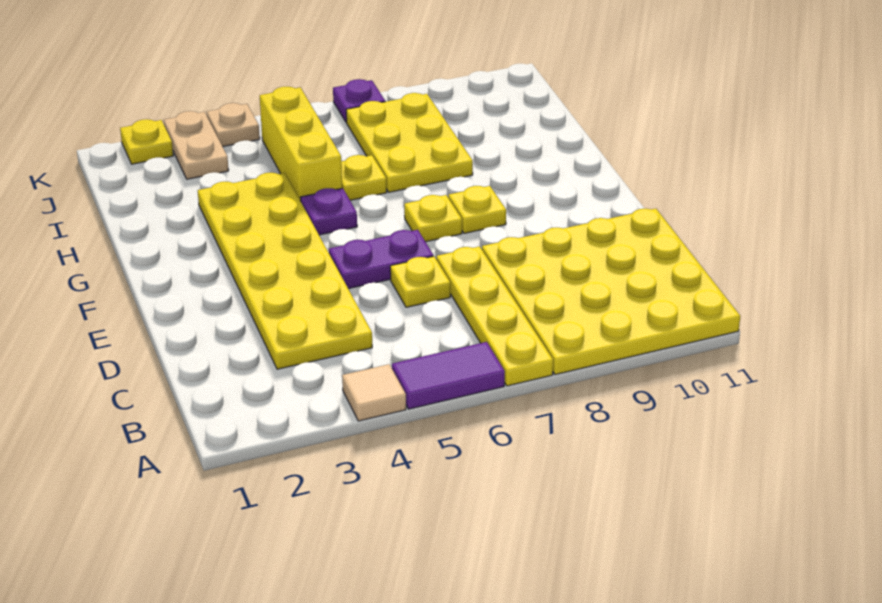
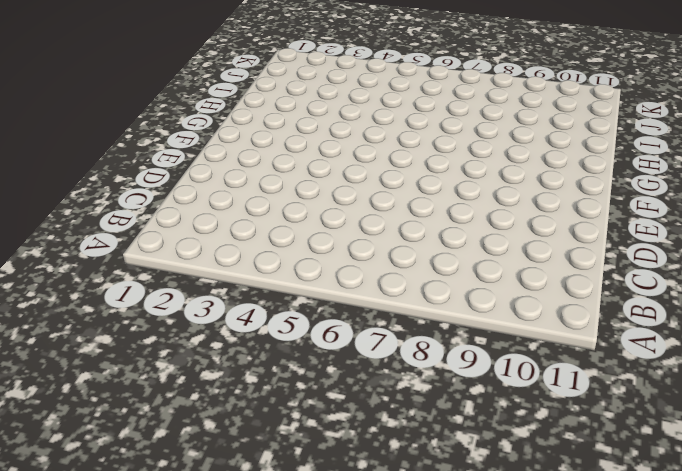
none -> tan tile A4 level 1
none -> purple tile A5:A6 level 1
none -> yellow plate A7:D7 level 1

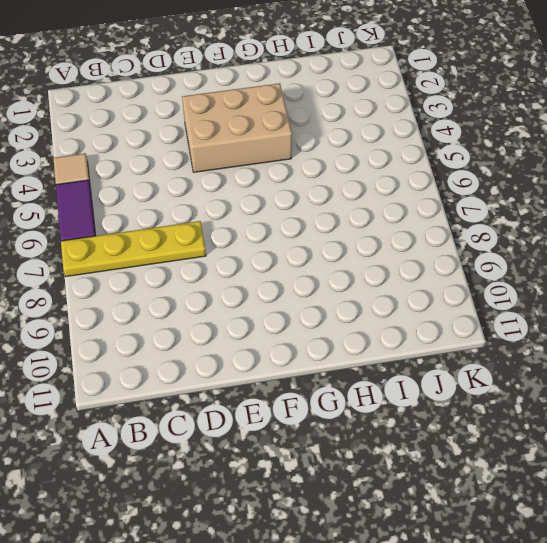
tan brick E3:G4 level 1 -> yellow plate C3:H4 level 1
none -> yellow plate A8:D11 level 1
none -> yellow plate D6 level 1
none -> purple plate E5:E6 level 1

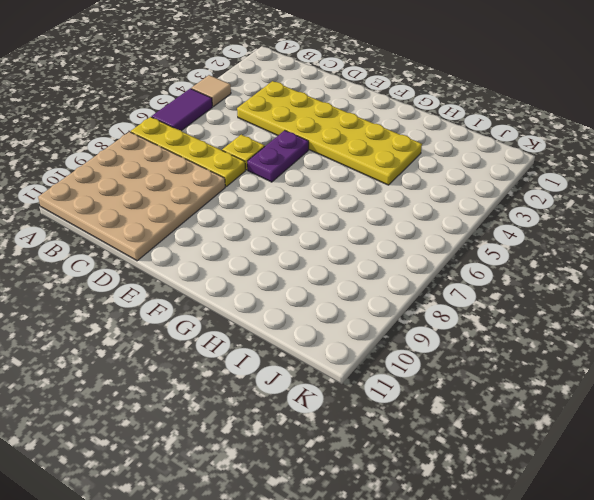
tan plate A8:D11 level 1 -> yellow plate A8:D11 level 1
none -> yellow plate F7 level 1
none -> yellow plate F8 level 1
none -> purple plate G5 level 1

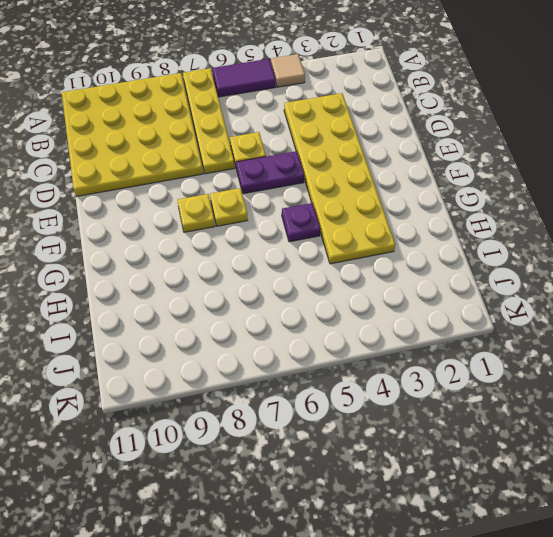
none -> yellow brick H5:J5 level 1
none -> yellow plate H6 level 1
none -> yellow plate H7:J8 level 1

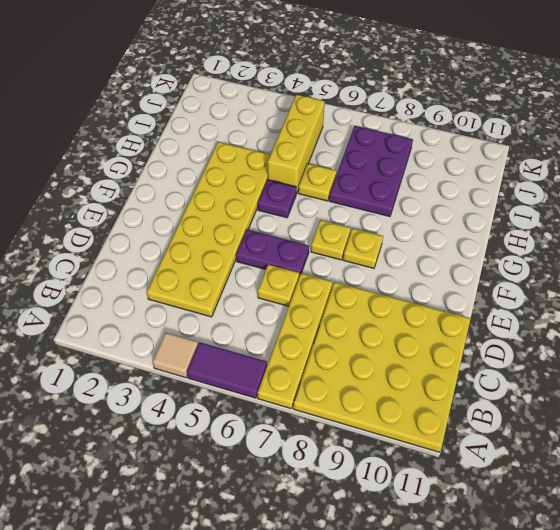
purple plate H7:J8 level 1 -> yellow plate H7:J8 level 1
none -> tan plate J3:K3 level 1
none -> yellow plate K2 level 1
none -> tan plate K4 level 1

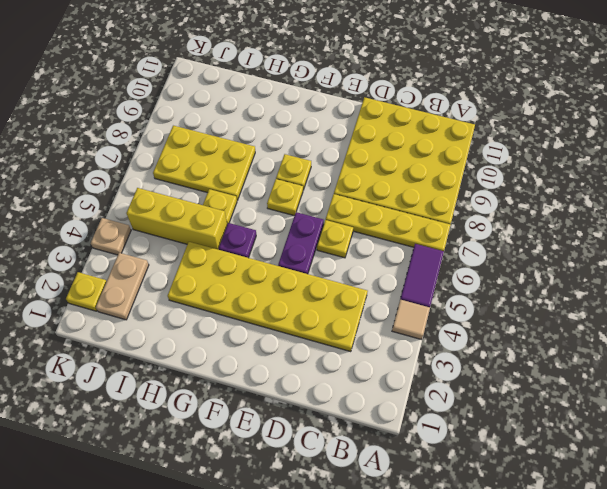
tan plate J2:J3 level 1 -> tan plate J3:K3 level 1
none -> purple plate K7 level 1

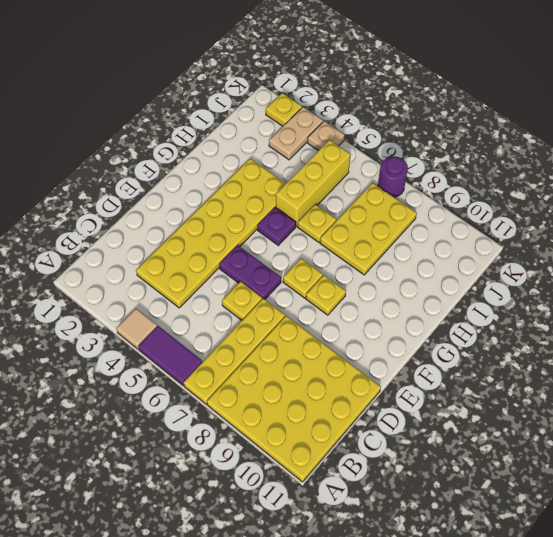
purple round brick K7 level 1 -> purple plate K7 level 1

